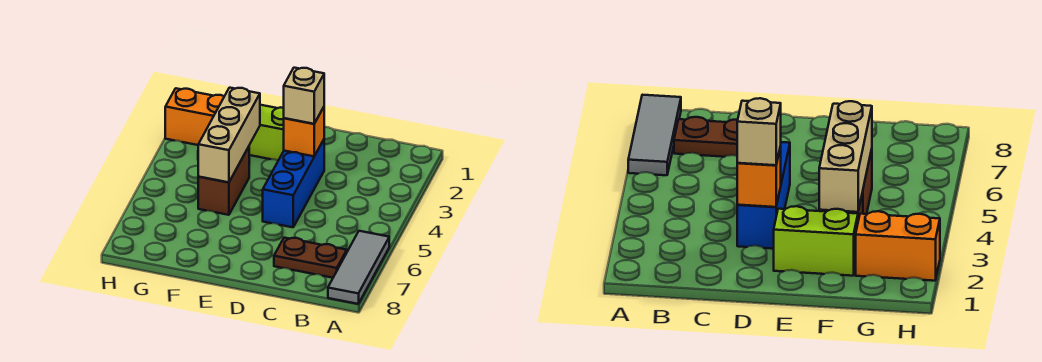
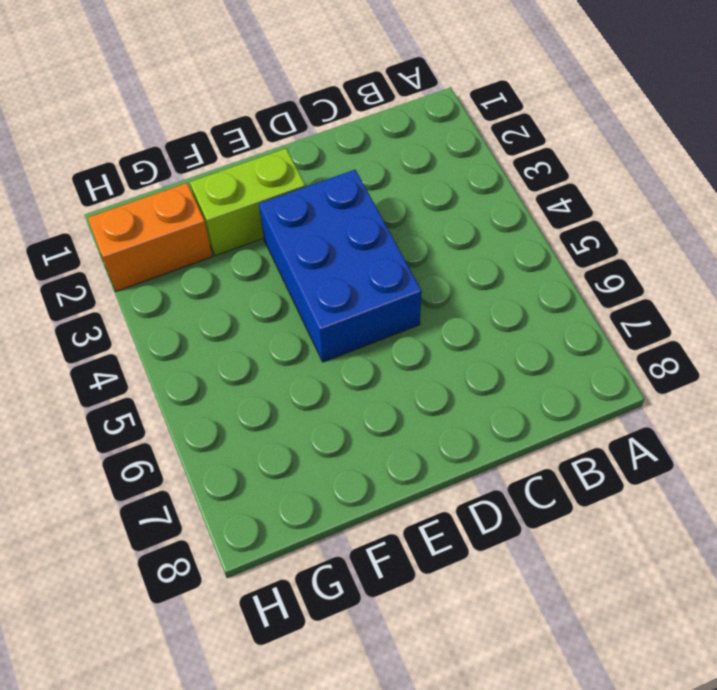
blue brick D3:E5 level 1 -> blue brick D3:D5 level 1
none -> grey tile A6:A8 level 1
none -> brown plate B7:C7 level 1

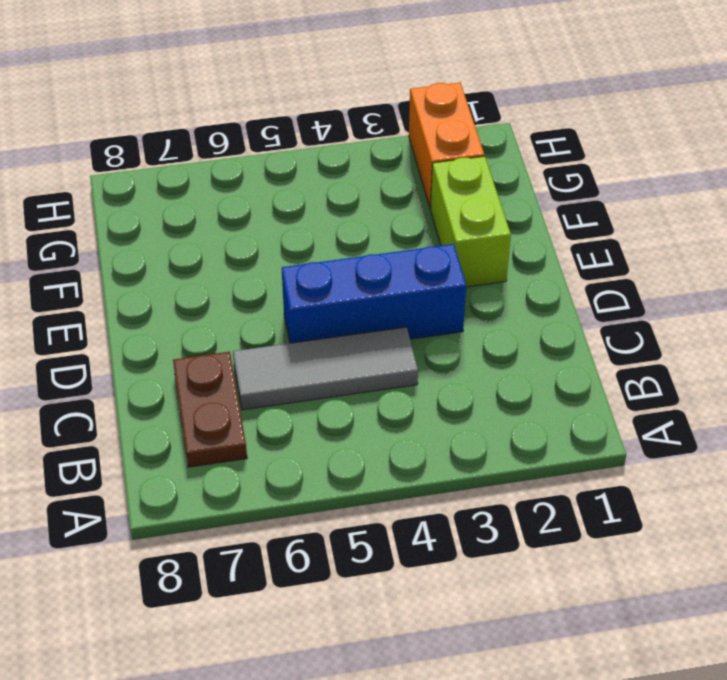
grey tile C4:C6 level 1 -> grey tile A6:A8 level 1
none -> brown brick F4:F5 level 1
none -> orange brick D3 level 2

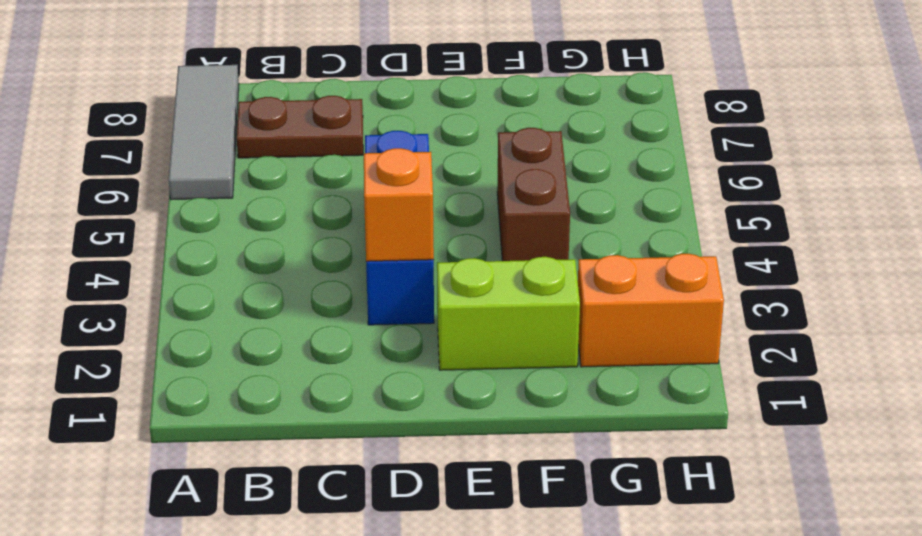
none -> tan brick F3:F5 level 2
none -> tan brick D3 level 3

